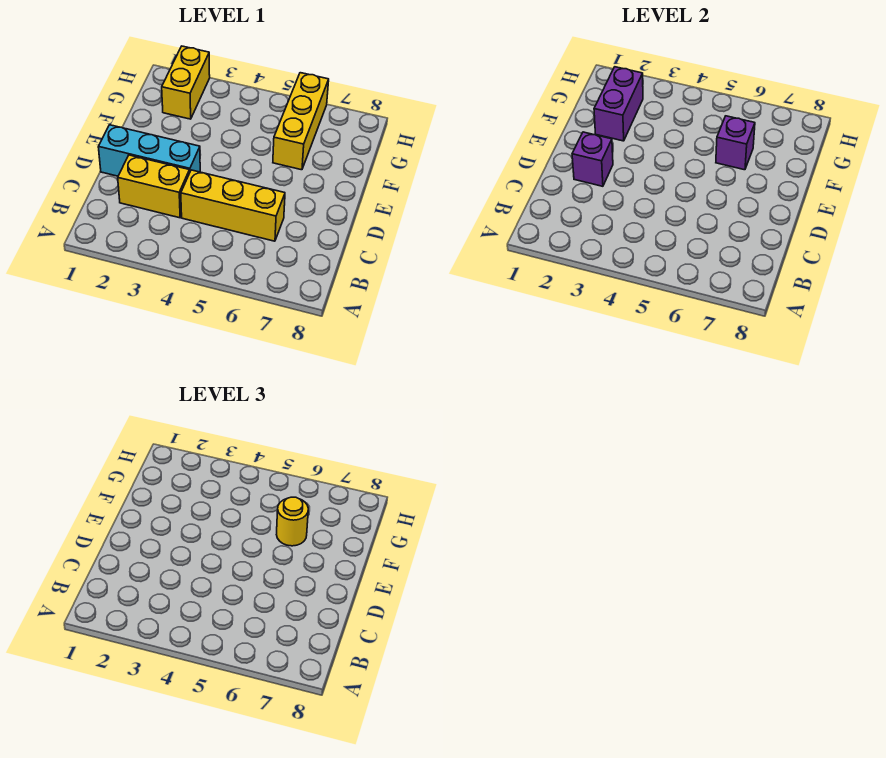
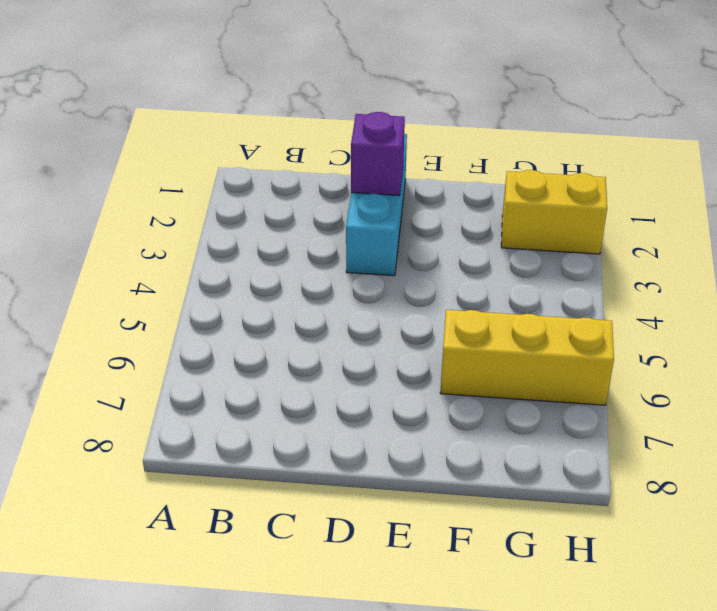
none -> yellow brick C2:C3 level 1
none -> yellow brick C4:C6 level 1

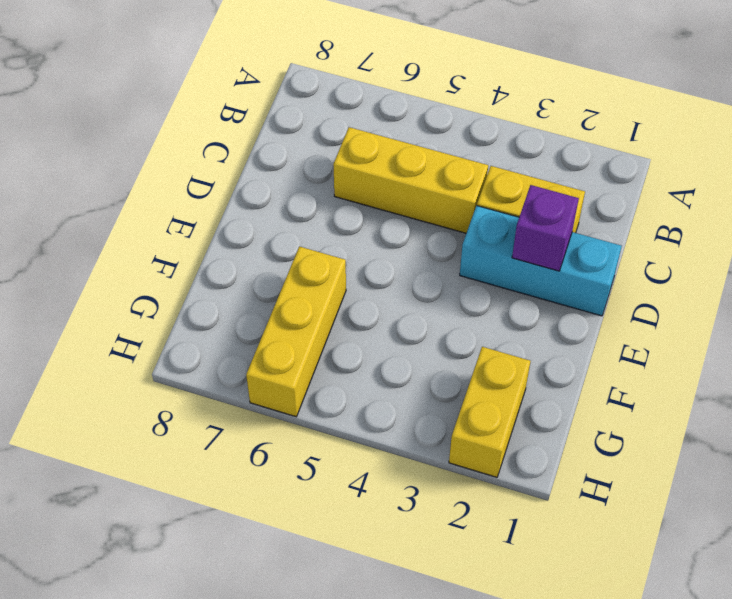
none -> purple brick F2:G2 level 2
none -> purple brick F6 level 2

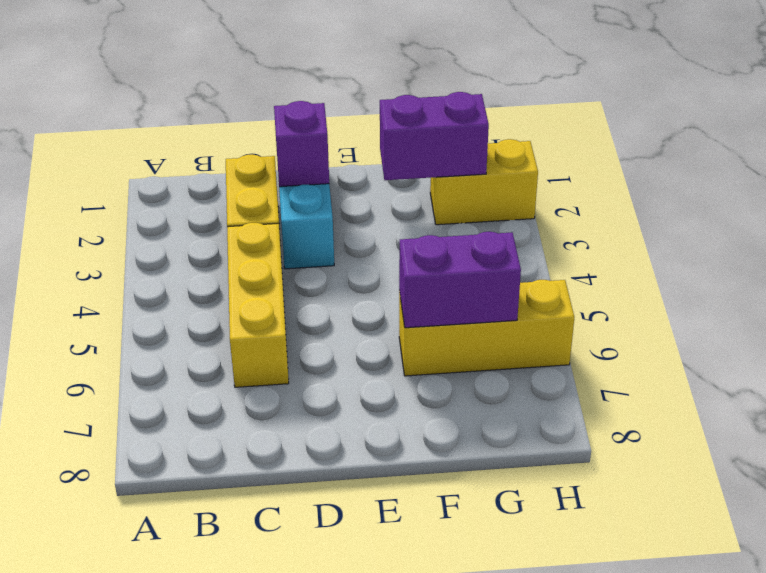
purple brick F6:G6 level 2 -> purple brick F6 level 2
none -> yellow round brick F6 level 3

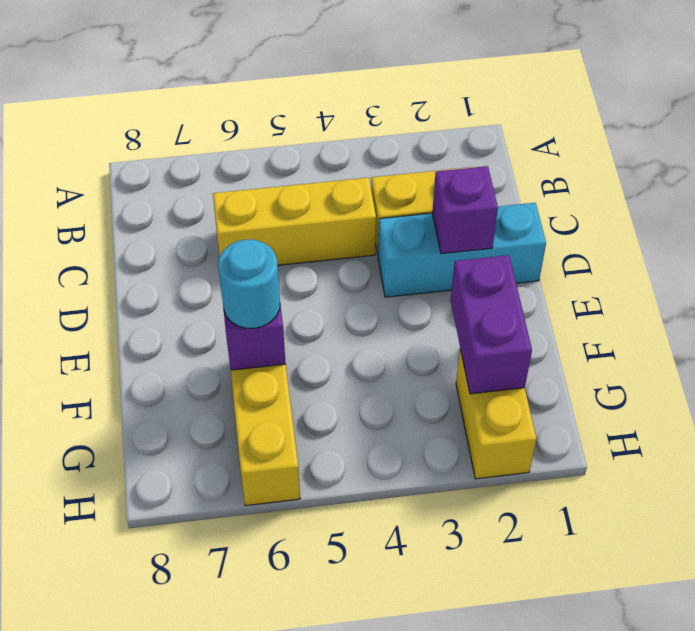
cyan round brick F6 level 3 -> yellow round brick F6 level 3

